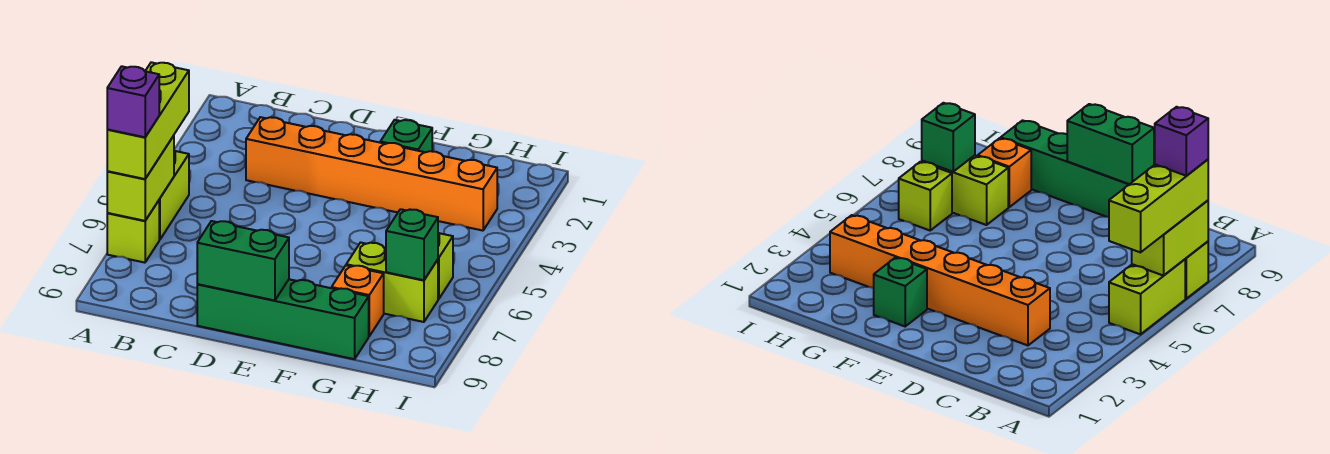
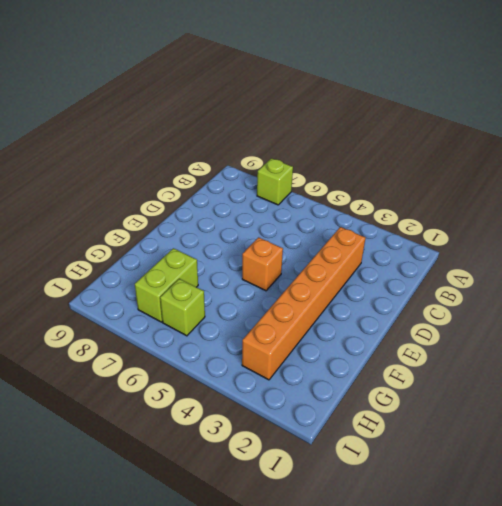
orange brick E5 level 1 -> orange brick G8 level 1
none -> lime brick A5:A6 level 1
none -> green brick D9:G9 level 1
none -> green brick F2 level 1

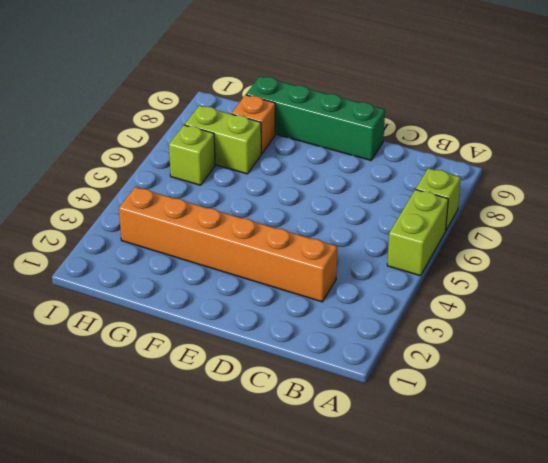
none -> green brick F2 level 1
none -> lime brick A6:A7 level 2
none -> green brick D9:E9 level 2

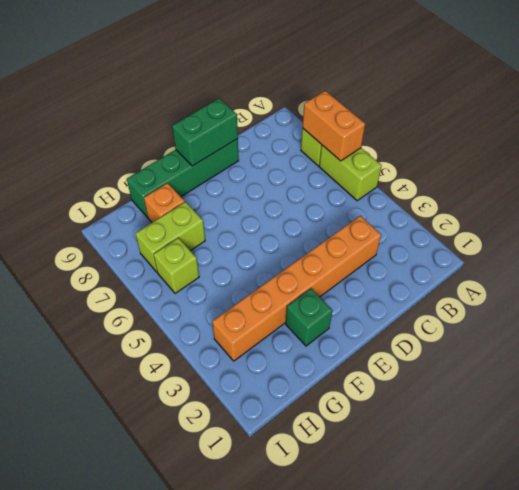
orange brick A6:A7 level 2 -> lime brick A6:A7 level 2
none -> green brick H7 level 2
none -> lime brick A5:A7 level 3
none -> purple brick A7 level 4

